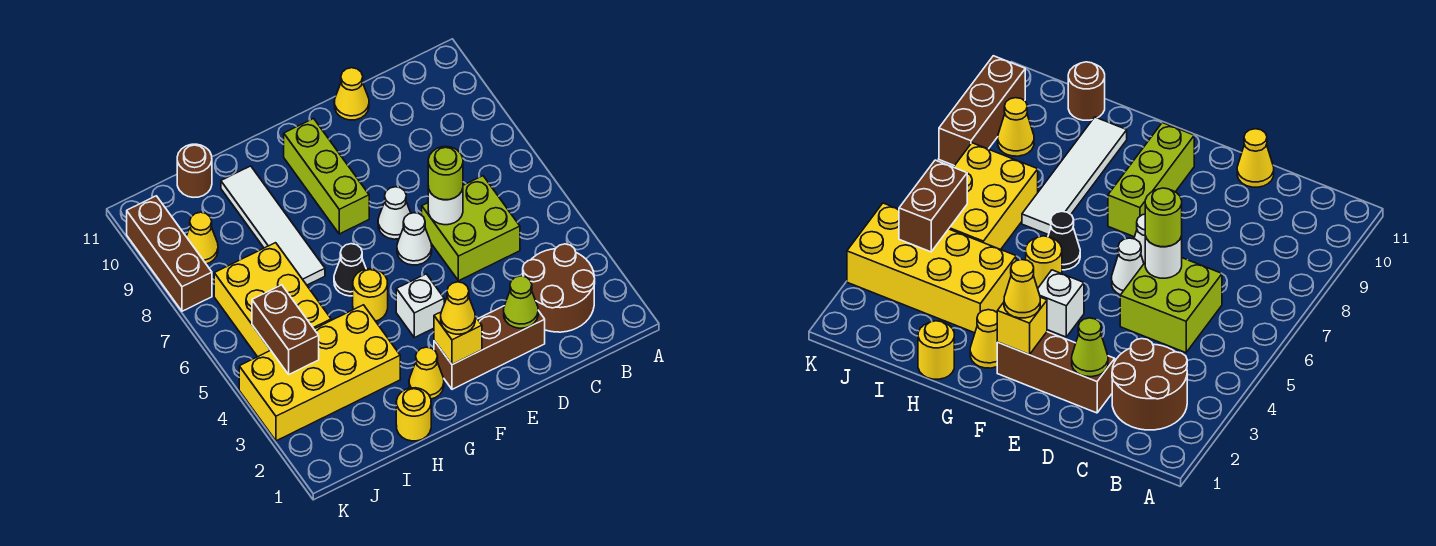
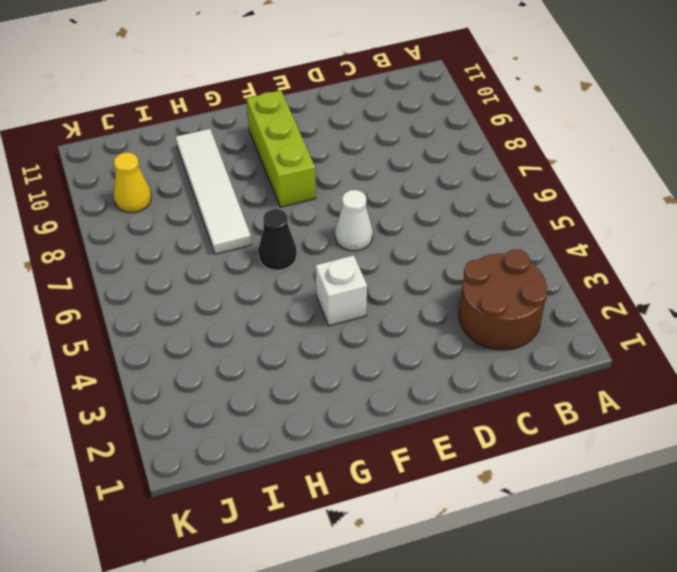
none -> lime brick C5:D6 level 1
none -> brown brick D2:F2 level 1
none -> yellow cone D11 level 1

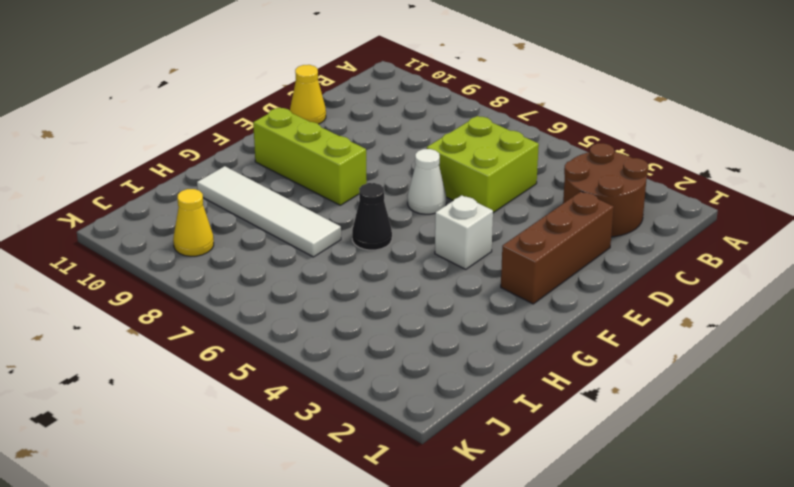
none -> white cone E7 level 1
none -> yellow cone G2 level 1
none -> yellow round brick G5 level 1

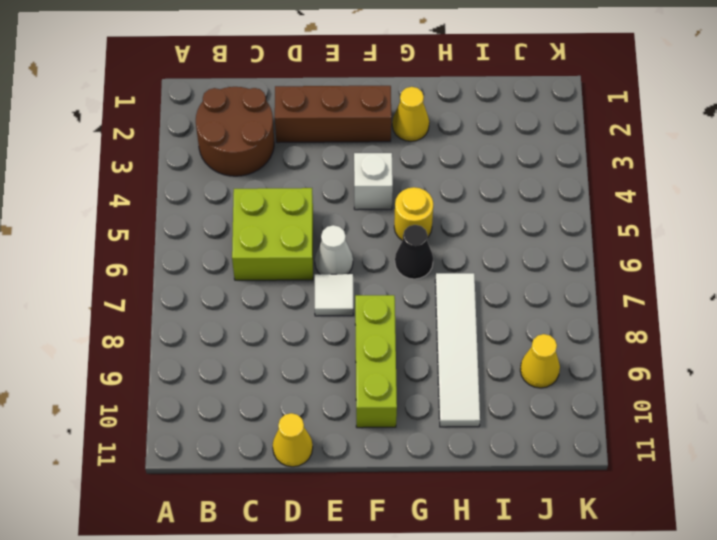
white tile E7 level 1 -> white cone E7 level 1
none -> yellow round brick H1 level 1
none -> yellow brick H3:K4 level 1
none -> yellow brick I5:J7 level 1

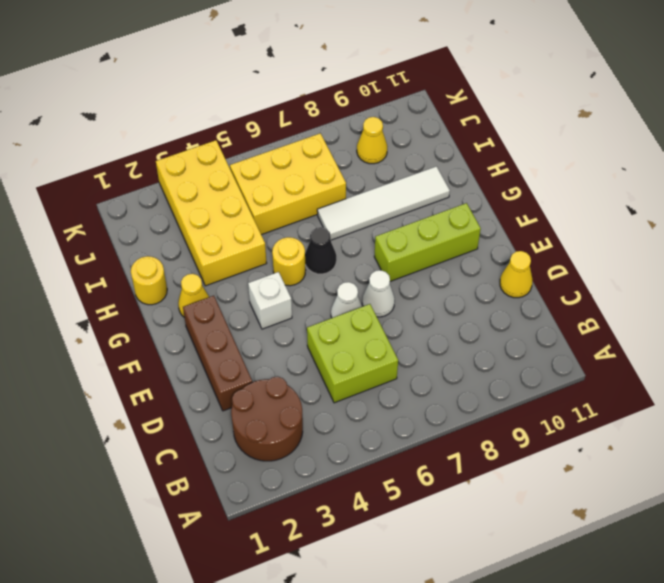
none -> brown round brick I11 level 1
none -> brown brick K8:K10 level 1
none -> lime cone D2 level 2

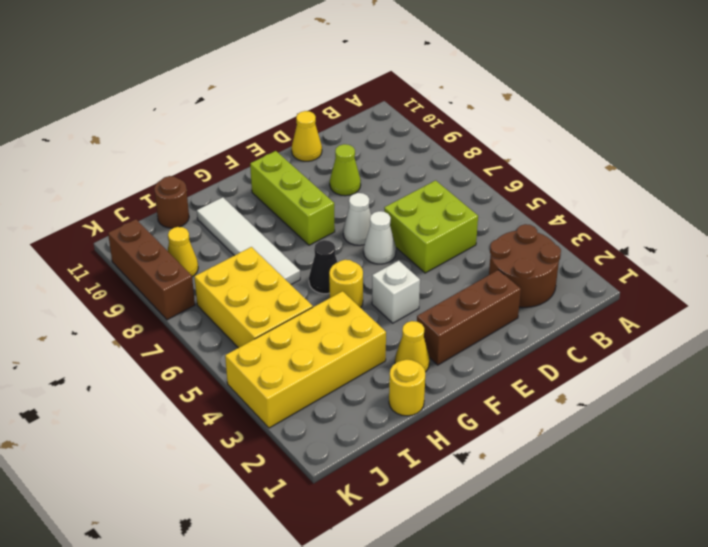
lime cone D9 level 1 -> lime cone D2 level 2
none -> white round brick D6 level 2
none -> yellow brick F2 level 2
none -> brown brick J4:J5 level 2

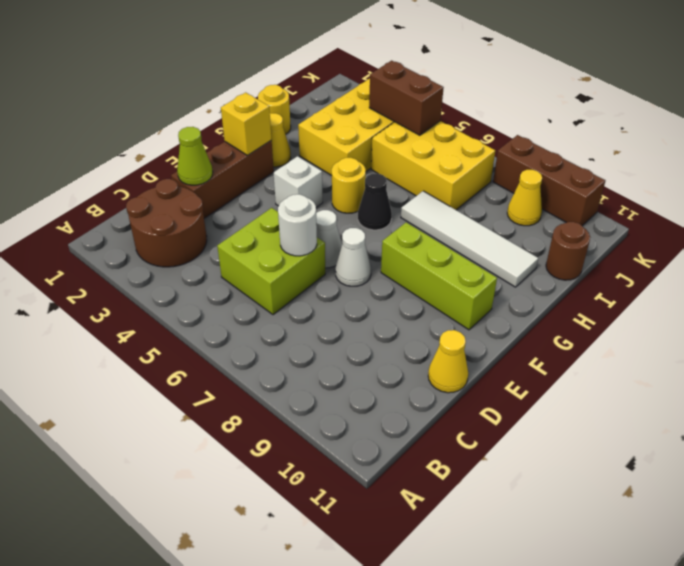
none -> lime round brick D6 level 3
none -> yellow cone F2 level 3

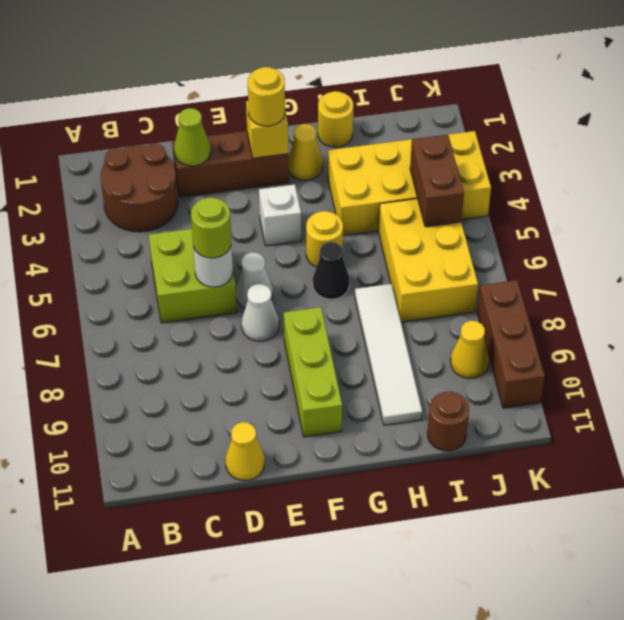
yellow round brick F2 level 3 -> yellow cone F2 level 3

